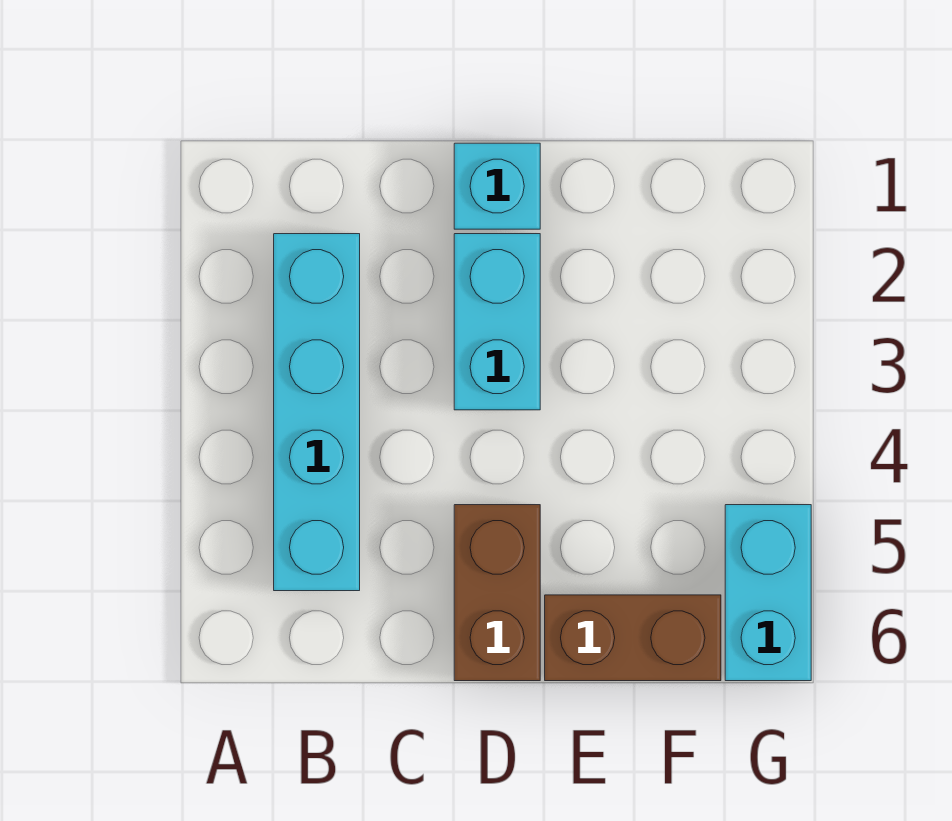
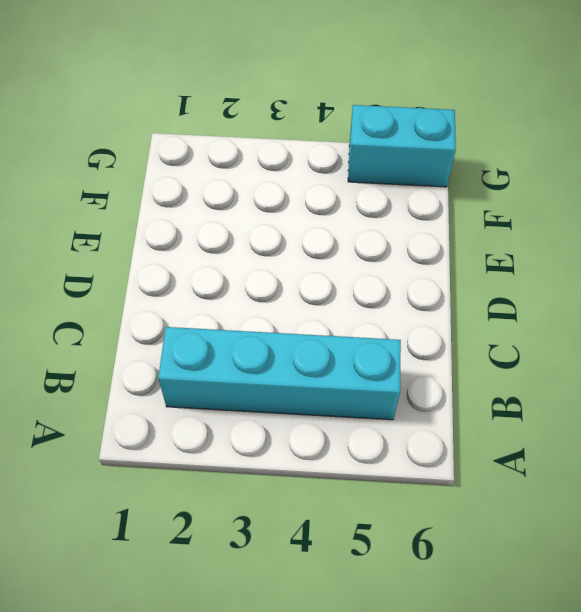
none -> cyan brick D1 level 1
none -> cyan brick D2:D3 level 1

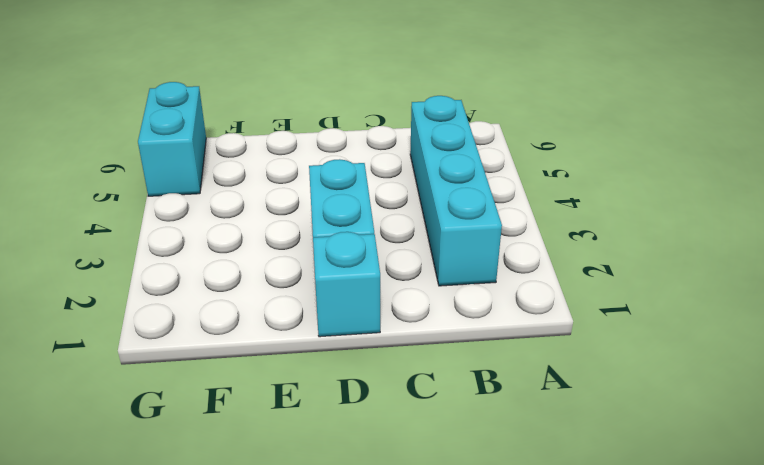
none -> brown brick D5:D6 level 1
none -> brown brick E6:F6 level 1

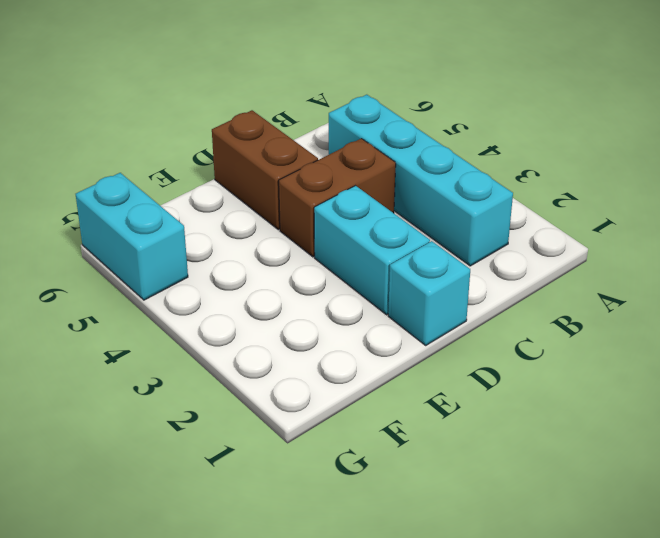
brown brick C4:D4 level 1 -> brown brick E6:F6 level 1

